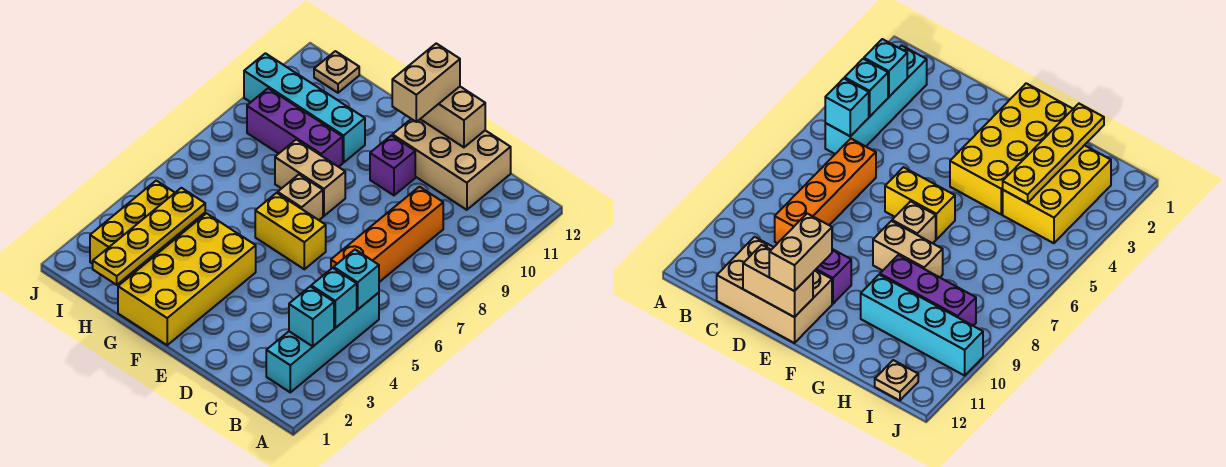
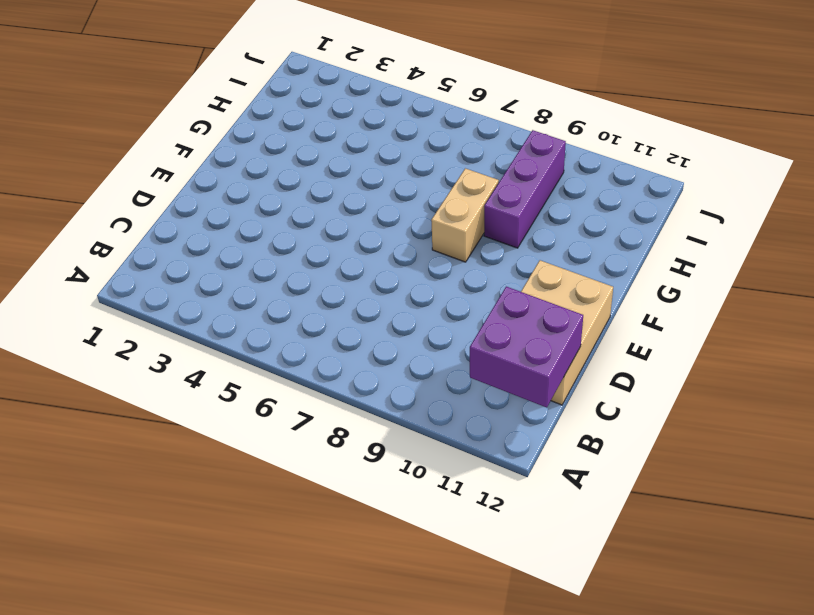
purple brick B11:C12 level 2 -> none
none -> cyan brick B2:B5 level 1
none -> orange brick C6:C9 level 1
none -> yellow brick E6:F6 level 1

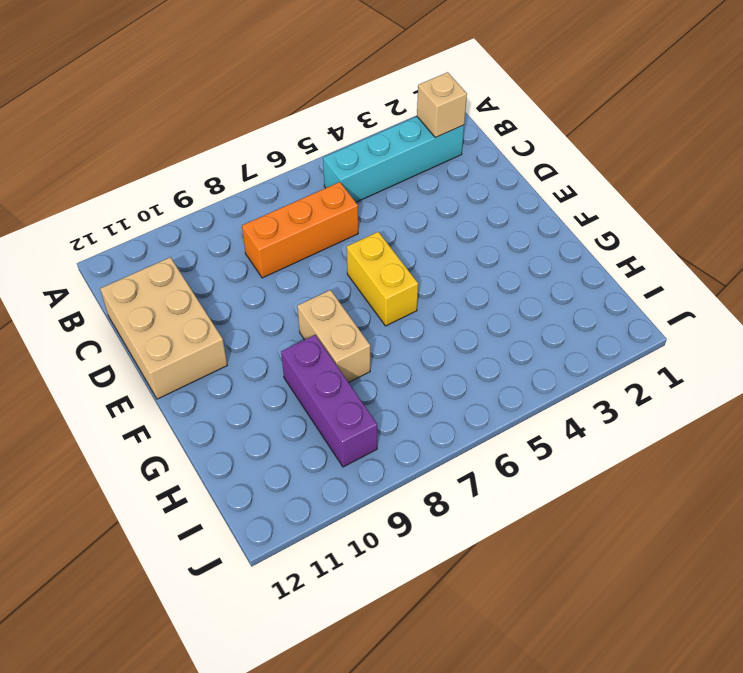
tan brick B2 level 2 -> tan brick F7 level 1
orange brick C6:C8 level 1 -> orange brick C6:C9 level 1
none -> purple brick E10 level 1
none -> yellow brick F1:G4 level 1
none -> cyan brick G10:J10 level 1

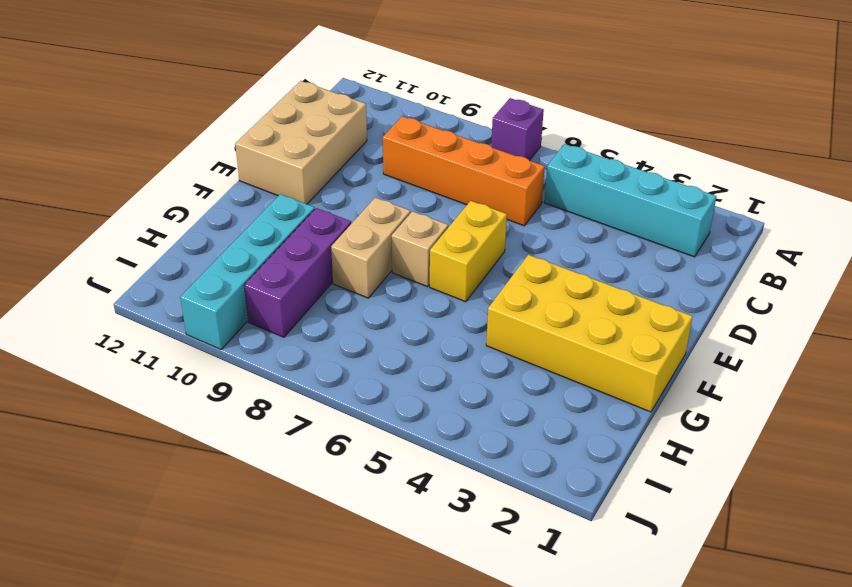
purple brick A7 level 1 -> purple brick E10 level 1
none -> yellow brick H2:I4 level 1
none -> tan plate I12 level 1
none -> cyan brick B3 level 2

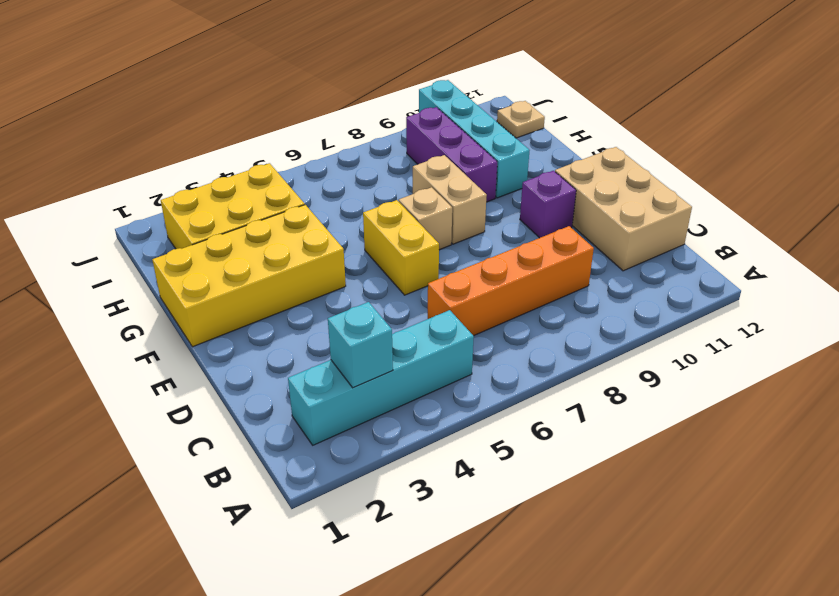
none -> cyan brick B4 level 2
none -> cyan brick B5 level 2
none -> tan brick D12:E12 level 2

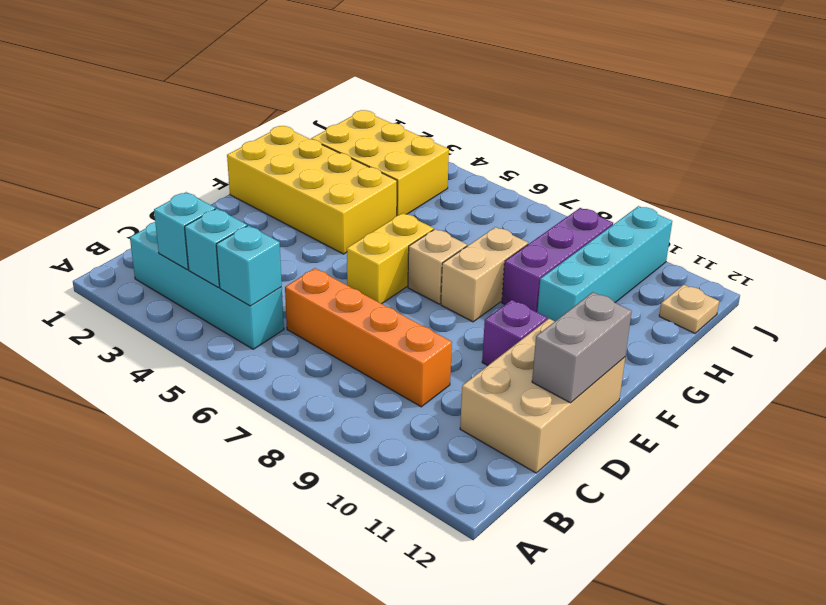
grey brick D12:E12 level 2 -> tan brick D12:E12 level 2
none -> yellow plate H1:H4 level 2
none -> tan brick E11:E12 level 3

